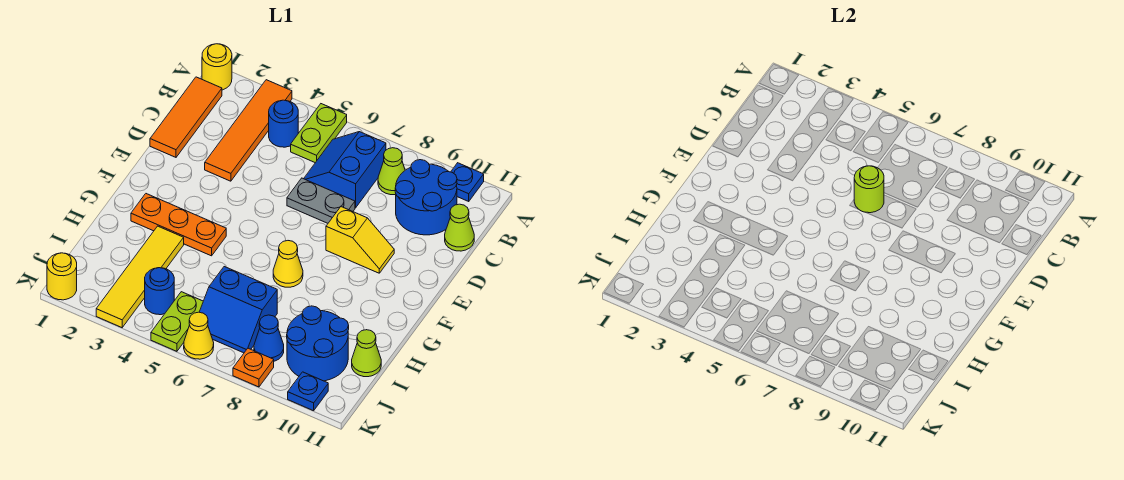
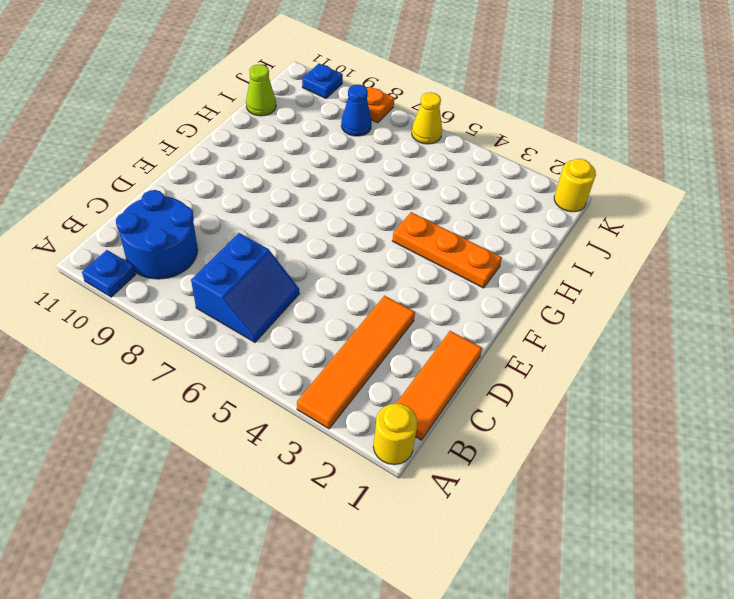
none -> lime plate A5:B5 level 1
none -> blue round brick B4 level 1
none -> lime cone B8 level 1

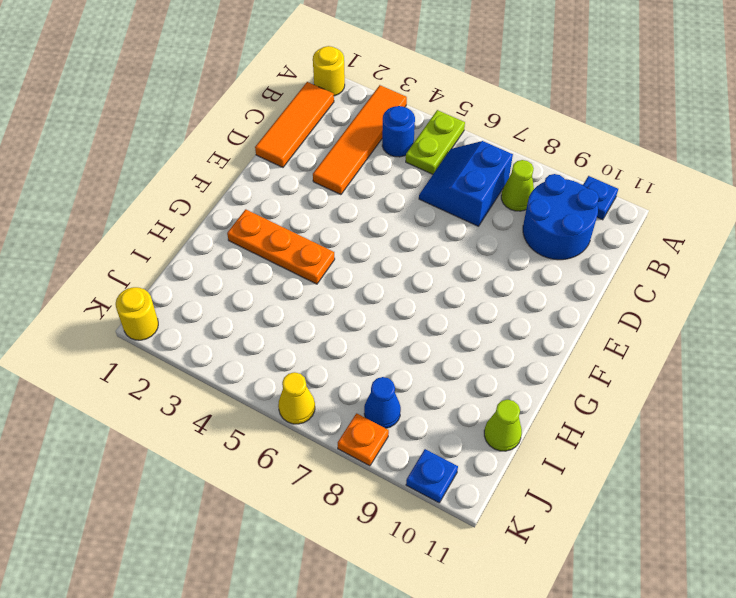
none -> lime cone C11 level 1
none -> grey plate D6:D7 level 1
none -> yellow slope E8:E9 level 1 top 8

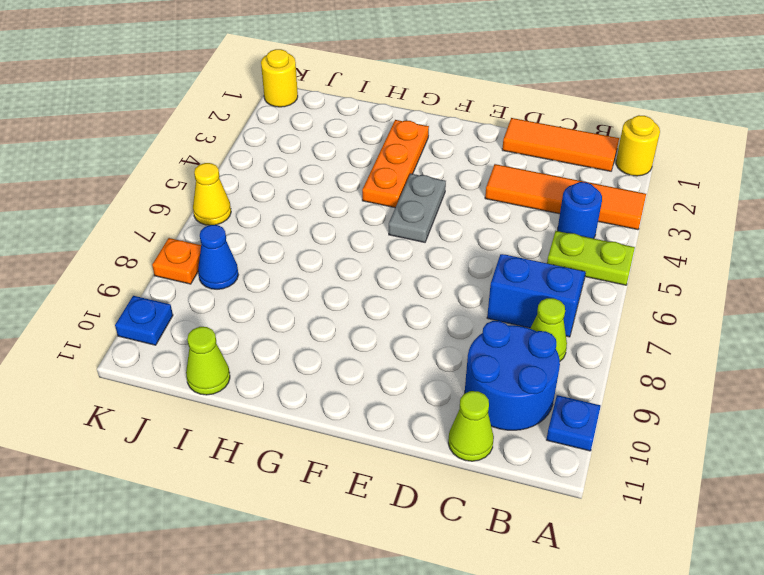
grey plate F4:F5 level 1 -> grey plate D6:D7 level 1
none -> yellow slope E8:E9 level 1 top 8
none -> yellow cone G7 level 1
none -> yellow tile H3:K3 level 1

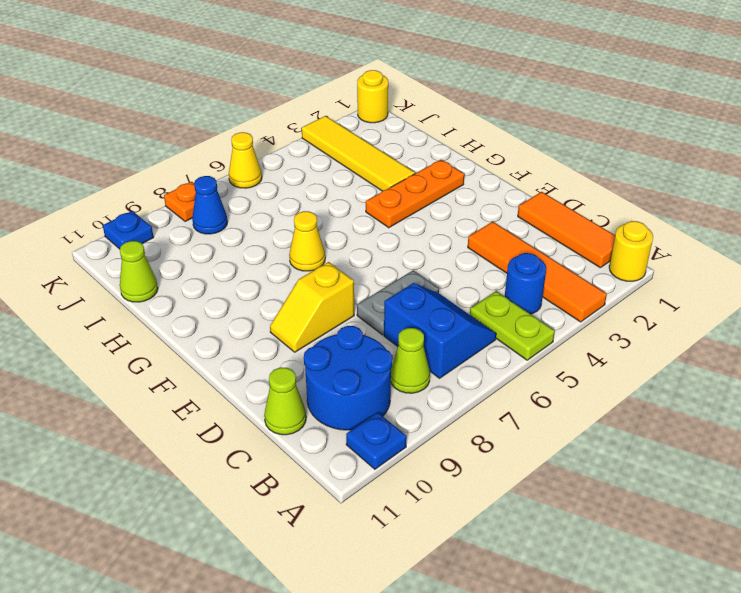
none -> blue slope I6:J7 level 1 top I
none -> blue round brick I9:J10 level 1
none -> blue round brick J4 level 1

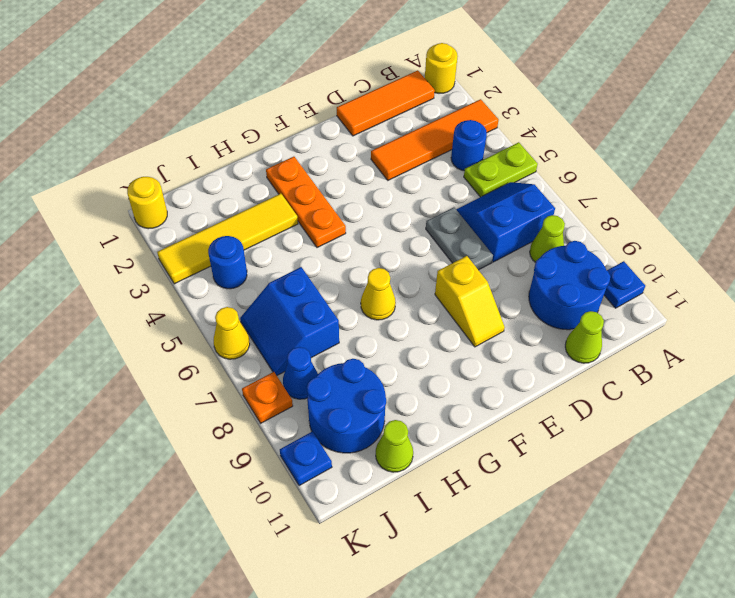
none -> lime plate J5:K5 level 1
none -> lime round brick D6 level 2

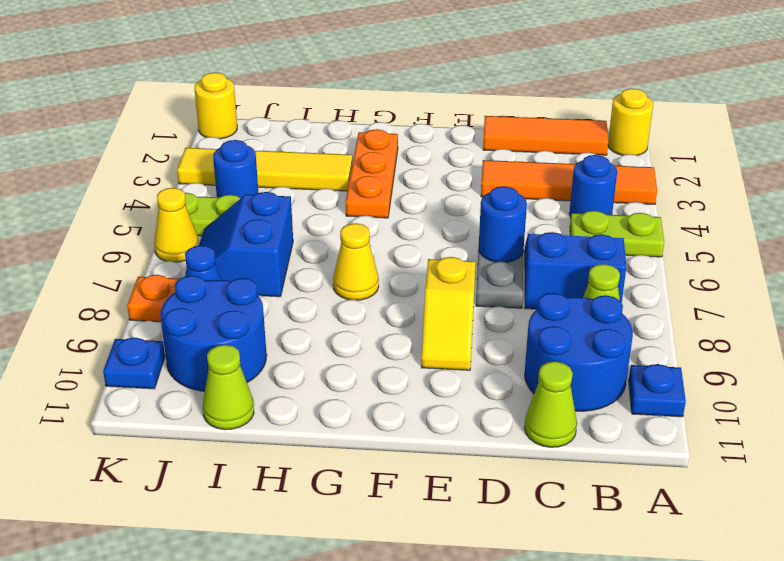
blue round brick D6 level 2 -> lime round brick D6 level 2

